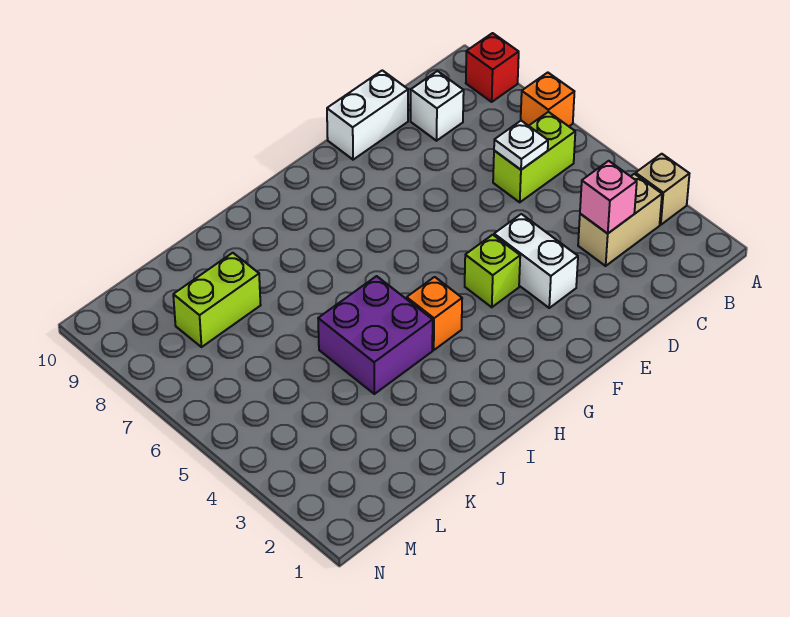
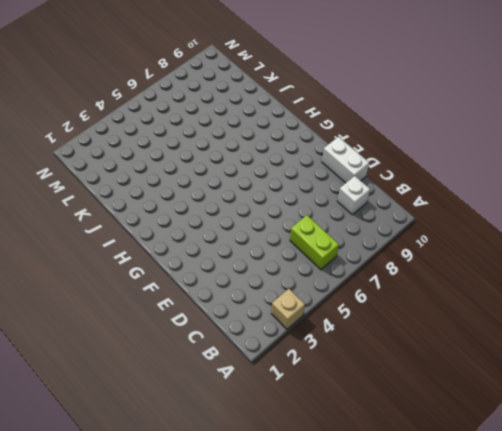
none -> orange brick A7 level 1
none -> red brick A9 level 1
none -> tan brick B3:C3 level 1

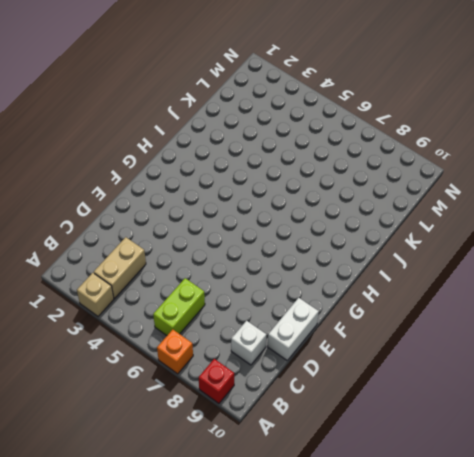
none -> white brick E3:E4 level 1
none -> lime brick F4 level 1
none -> orange brick H4 level 1

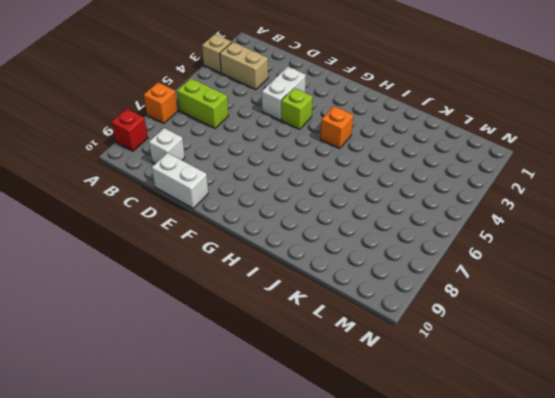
none -> purple brick I4:J5 level 1
none -> lime brick K8:L8 level 1
none -> pink brick C3 level 2

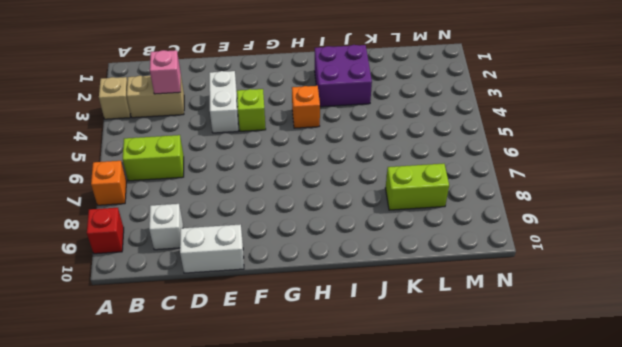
purple brick I2:J3 level 1 -> purple brick I4:J5 level 1
none -> white plate C6 level 2

